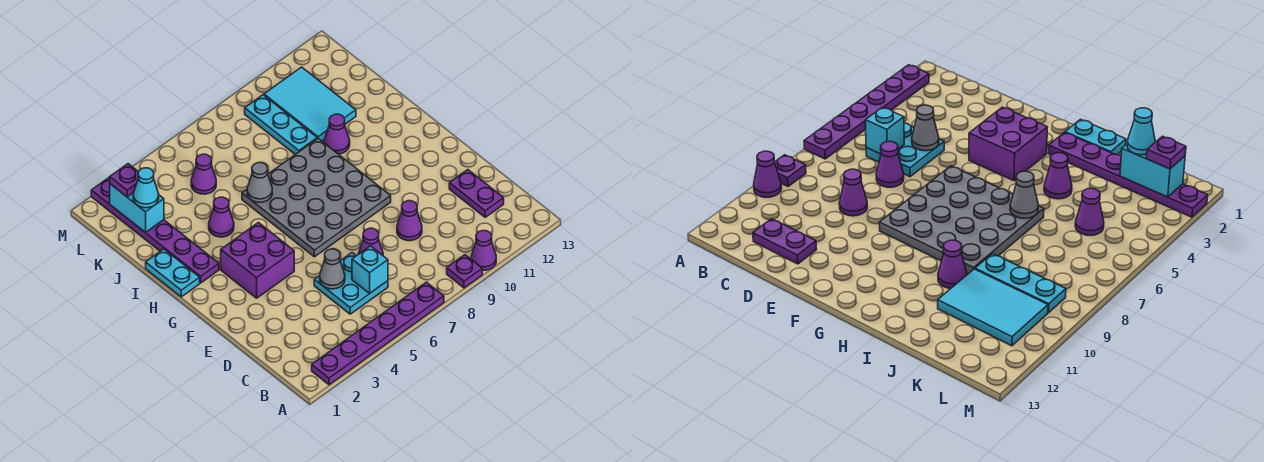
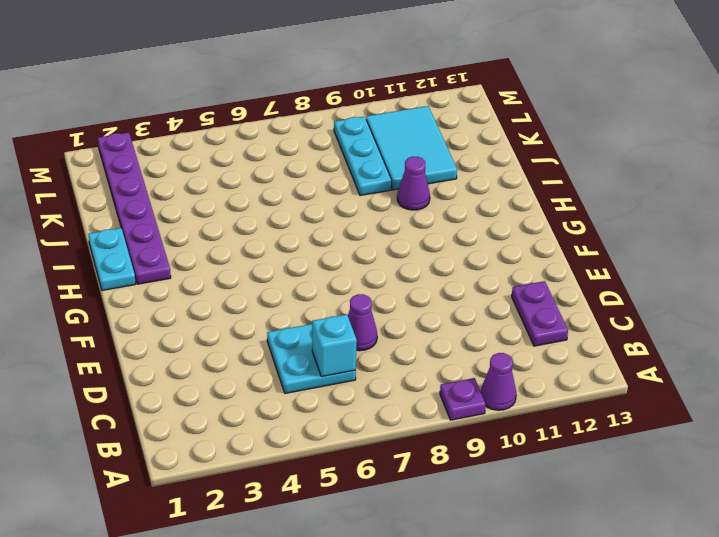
none -> purple plate A2:A7 level 1
none -> purple cone D9 level 1
none -> purple brick F3:G4 level 1

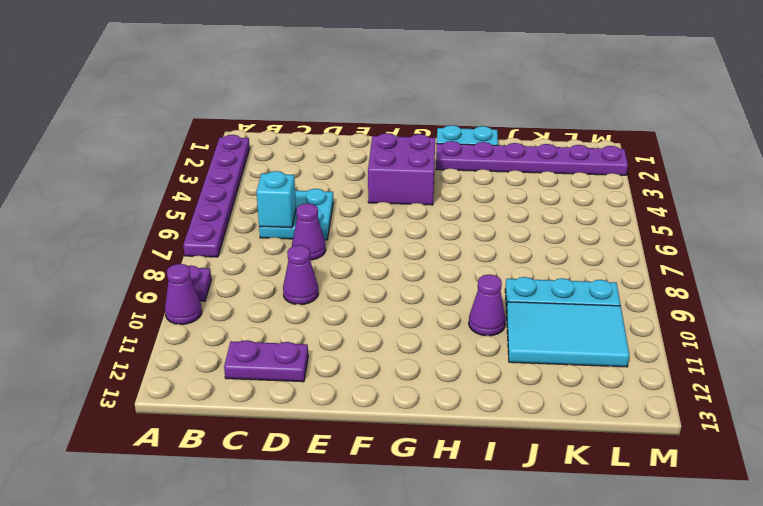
none -> grey plate F6:I9 level 1
none -> purple cone I4 level 1
none -> purple cone K5 level 1

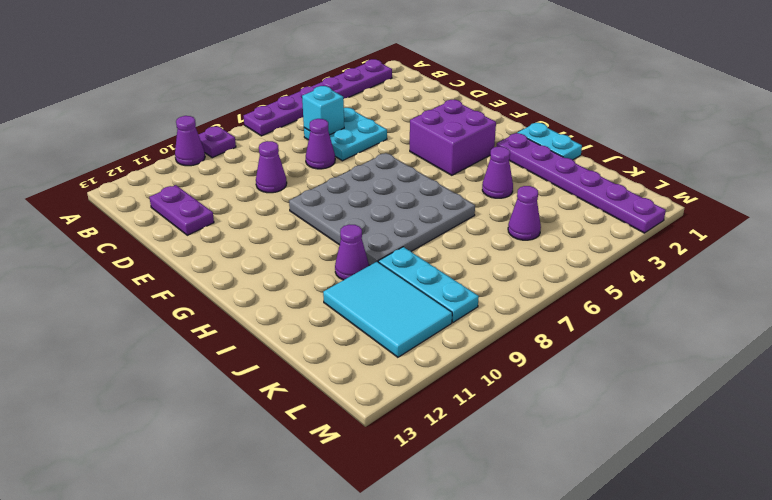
none -> grey cone D5 level 2
none -> grey cone I6 level 2
none -> cyan brick K2:L2 level 2

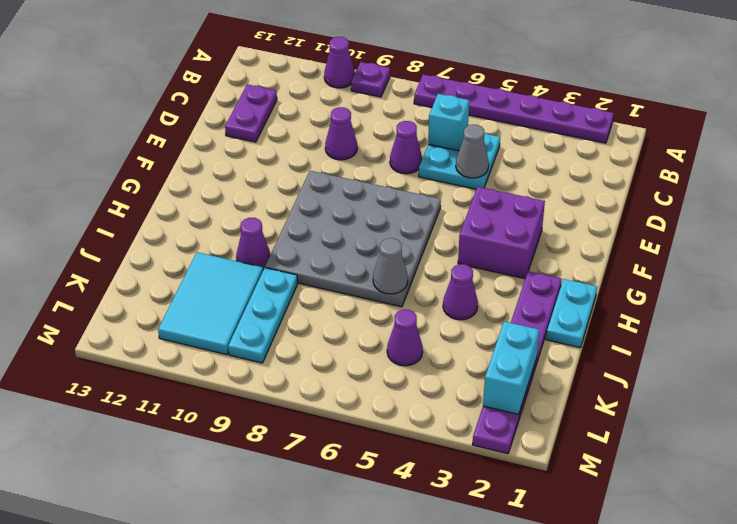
none -> cyan cone K2 level 3
none -> purple plate L2 level 3

